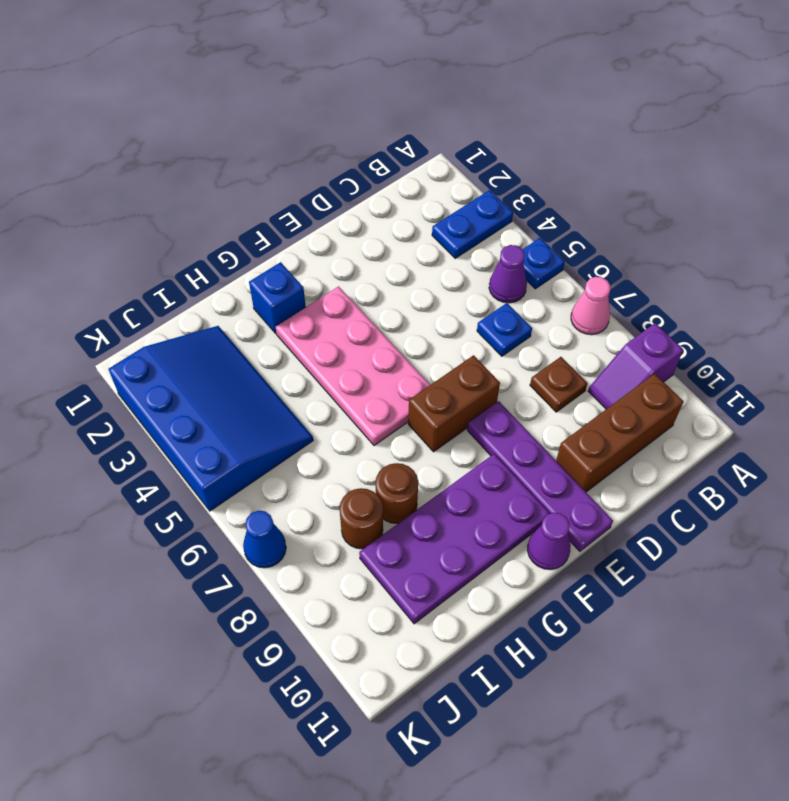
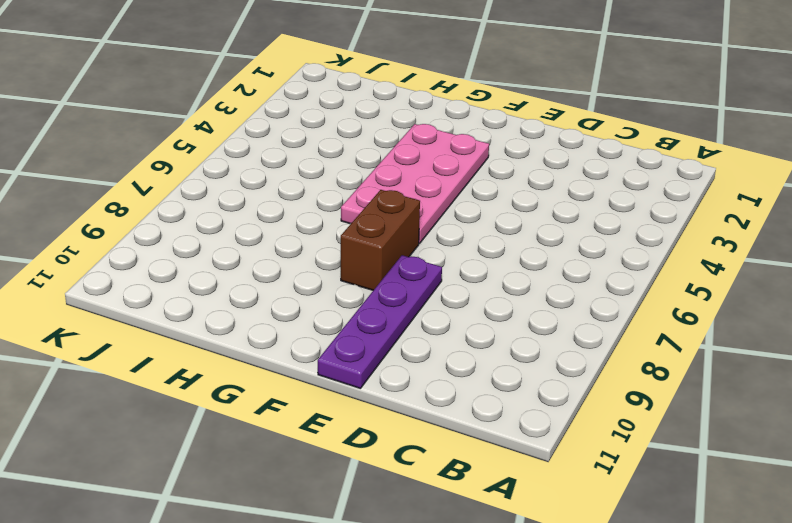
brown brick F7:F8 level 1 -> brown brick E7:F7 level 1
none -> blue plate A3:B3 level 1
none -> blue plate A5 level 1
none -> pink cone A7 level 1

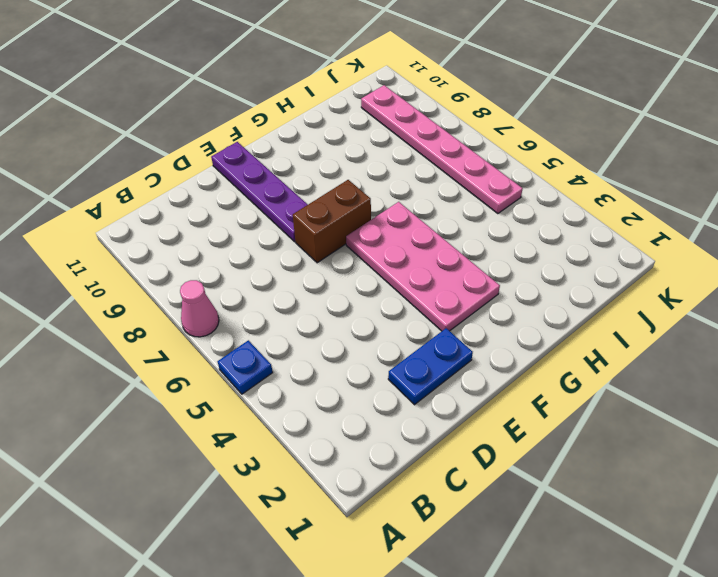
blue plate D2:E2 level 1 -> blue plate A3:B3 level 1
pink plate J5:J10 level 1 -> blue slope I2:K5 level 1 top K
none -> purple slope A9:B9 level 1 top A
none -> purple cone B5 level 1
none -> brown brick B10:D10 level 1

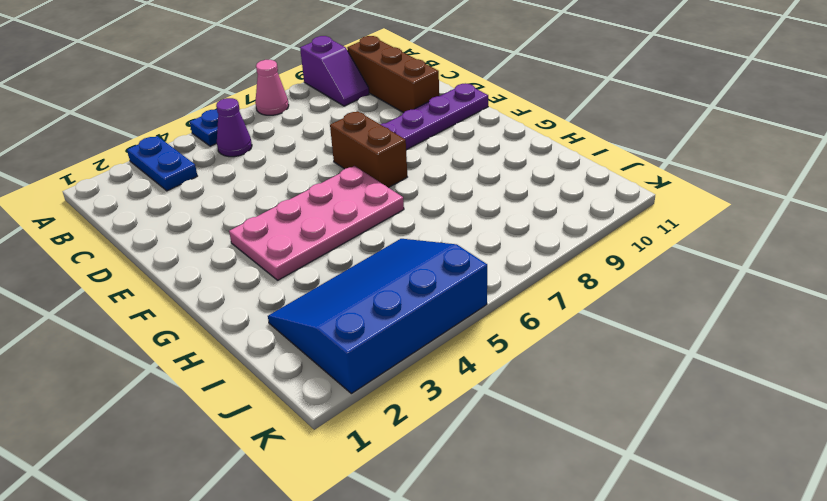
none -> blue plate C6 level 1
none -> brown plate C8 level 1
none -> purple plate F9:I10 level 1

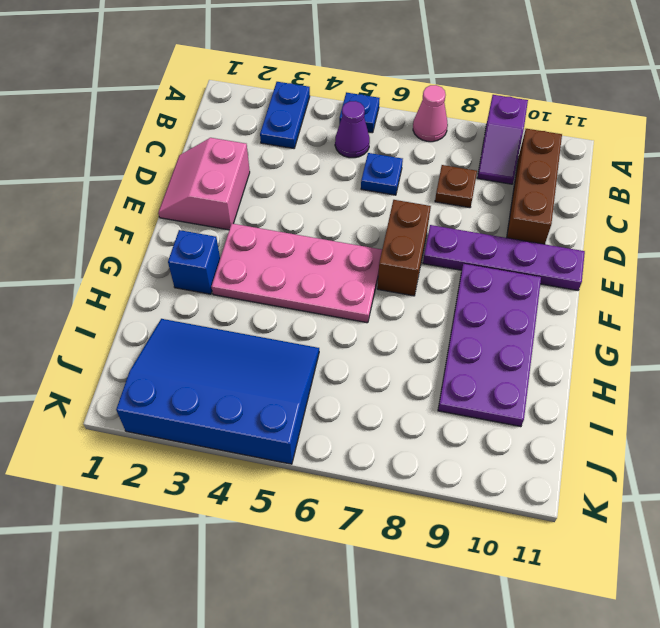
pink slope D1:E2 level 1 top 2 -> none
none -> purple cone F11 level 1
none -> brown round brick H8 level 1
none -> brown round brick I8 level 1

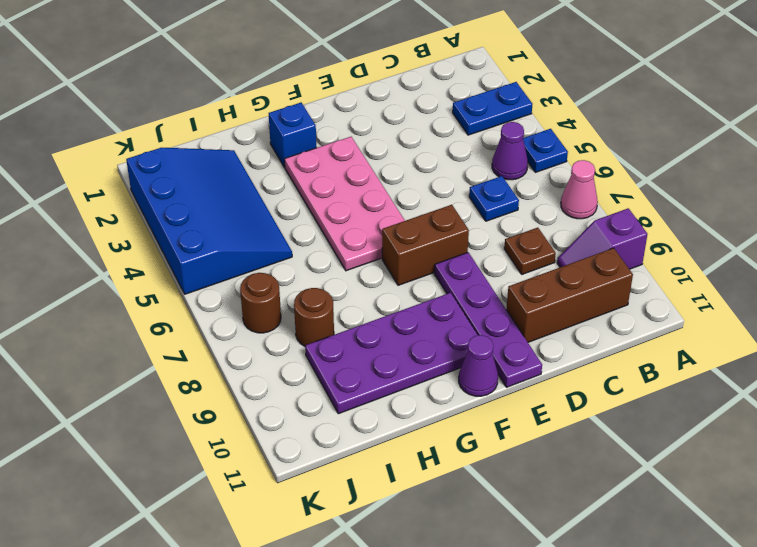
brown round brick J7 level 1 -> brown round brick H8 level 1
none -> blue cone K7 level 1

